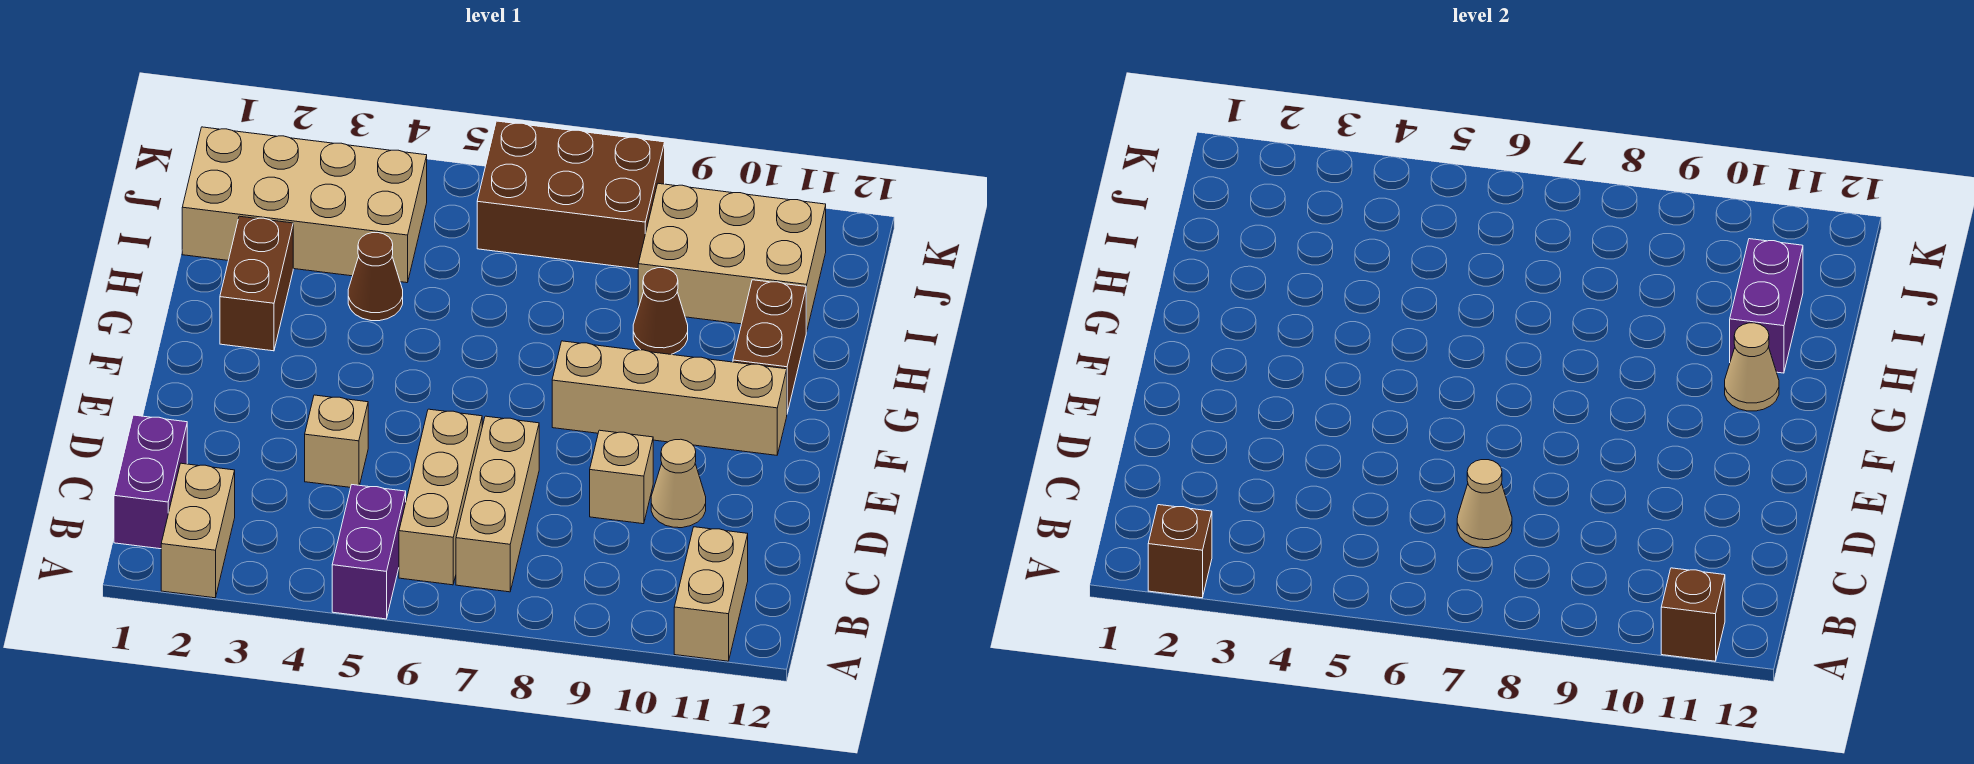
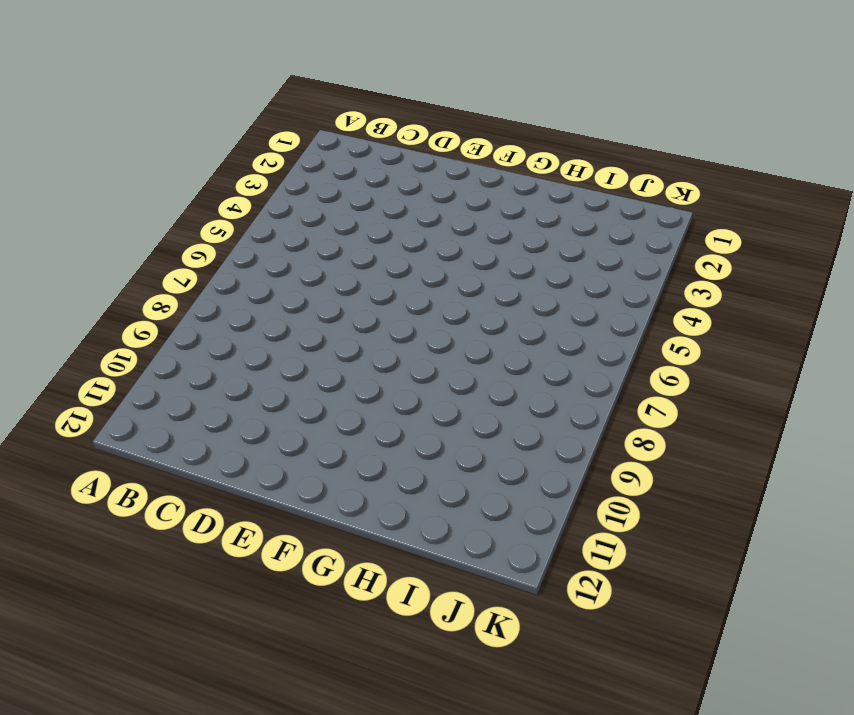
none -> tan brick A2:B2 level 1
none -> purple brick A5:B5 level 1
none -> tan brick A11:B11 level 1

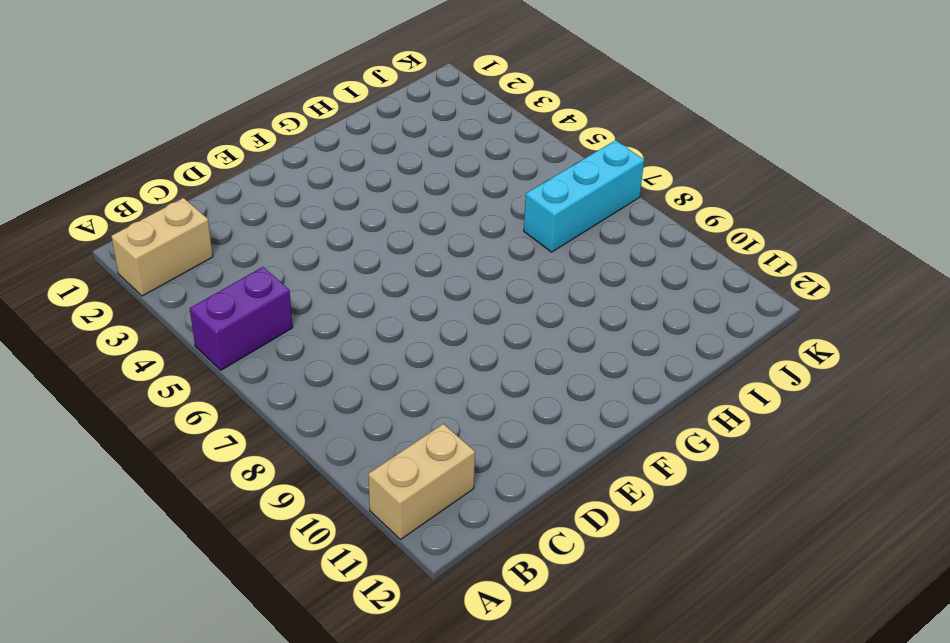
cyan brick I7:K7 level 1 -> brown brick J6:K8 level 1
none -> purple brick B1:C1 level 1
none -> tan brick B6:D6 level 1
none -> tan brick B7:D7 level 1

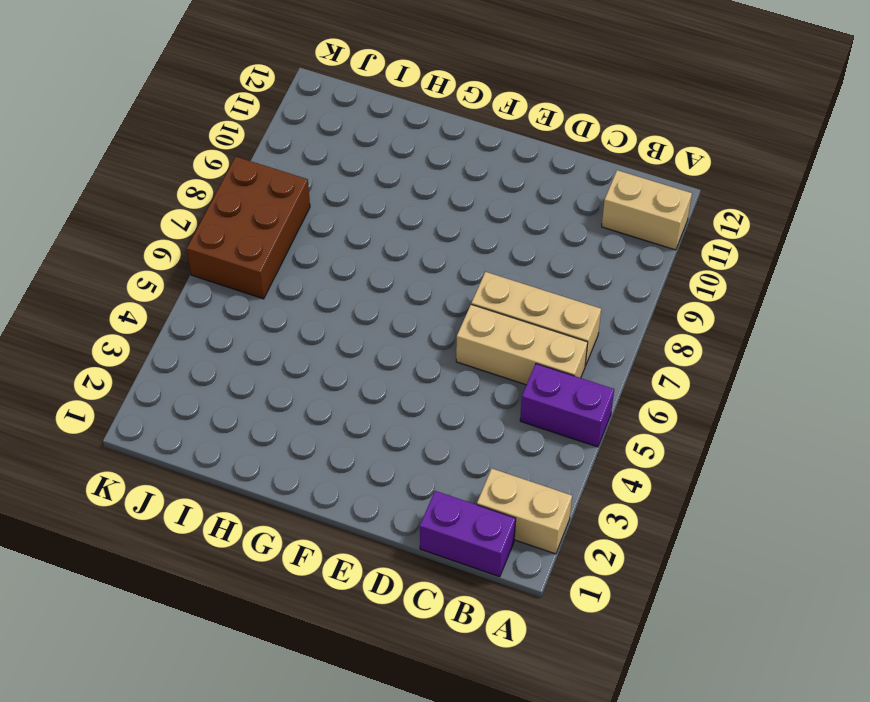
none -> tan brick D4 level 1
none -> tan brick D9 level 1
none -> tan cone D10 level 1

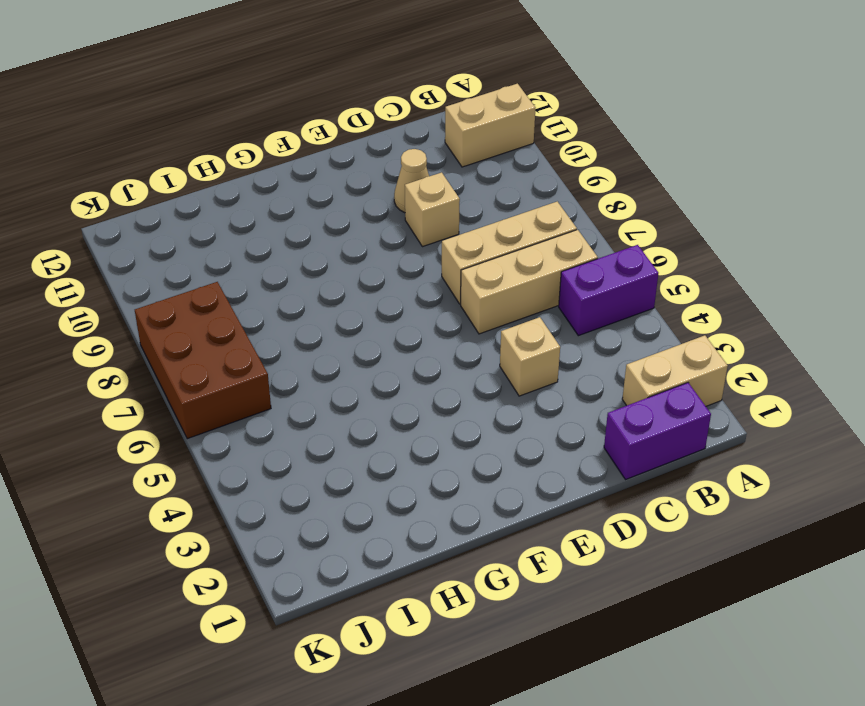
none -> tan brick F8:F11 level 1
none -> brown brick G2:H2 level 1
none -> brown brick G11:H11 level 1

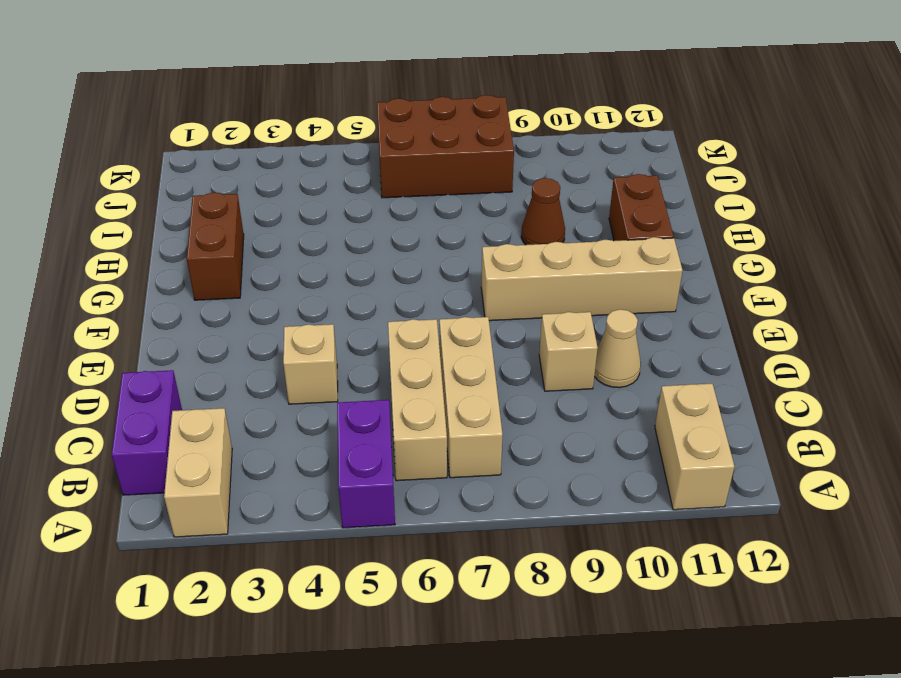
none -> brown cone H4 level 1
none -> tan brick I1:J4 level 1
none -> tan brick I9:J11 level 1

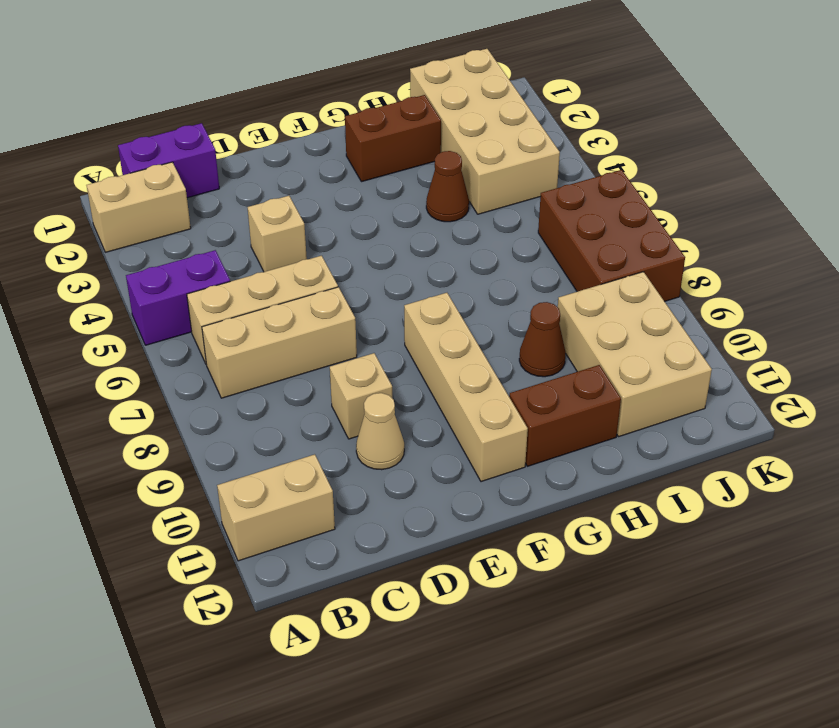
none -> brown brick A2 level 2
none -> brown brick A11 level 2
none -> tan cone C7 level 2

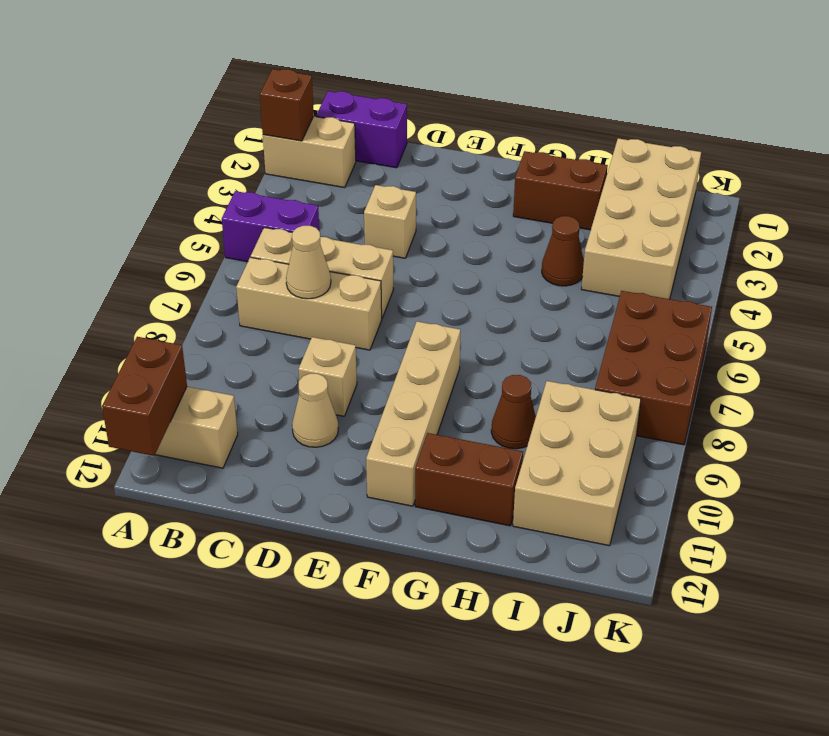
brown brick A11:A12 level 2 -> brown brick A11 level 2
none -> tan cone G11 level 2
none -> purple brick H11:I11 level 2

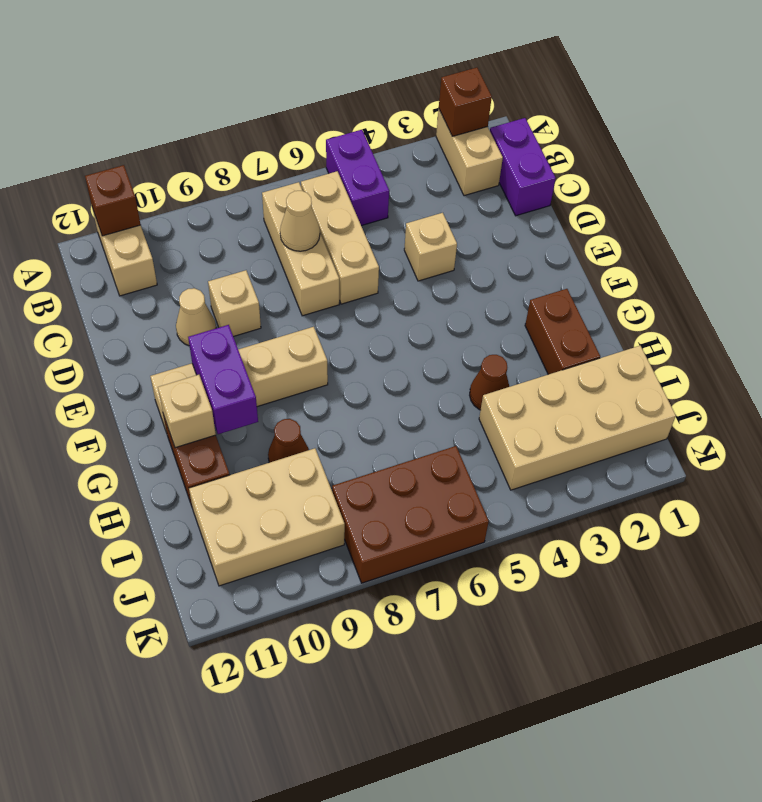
purple brick F10:G10 level 2 -> purple brick H11:I11 level 2
tan brick G11 level 2 -> tan cone G11 level 2

